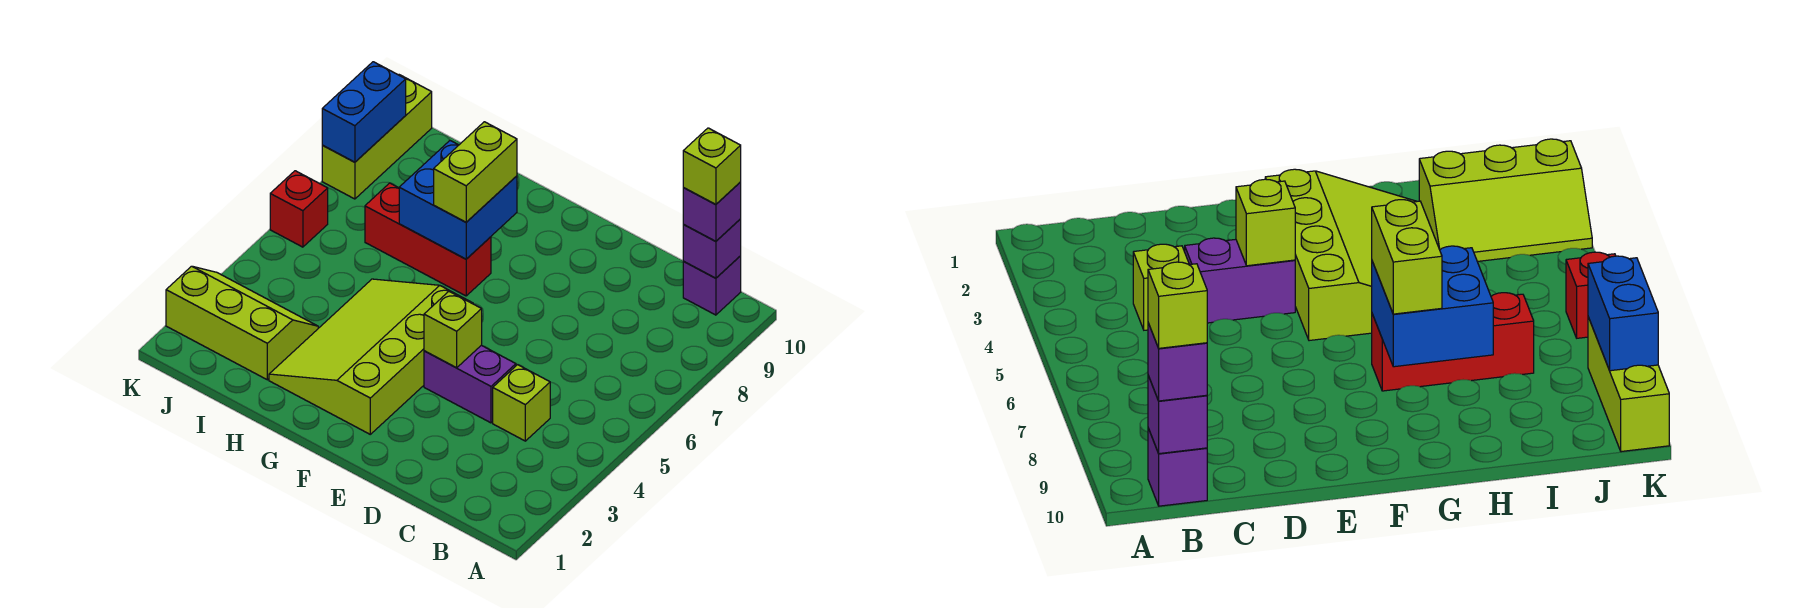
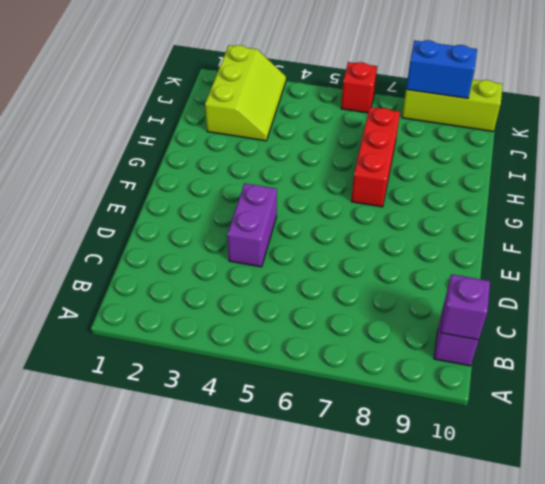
none -> lime brick C4 level 1
none -> lime slope F2:H5 level 1 top F
none -> lime brick E4 level 2

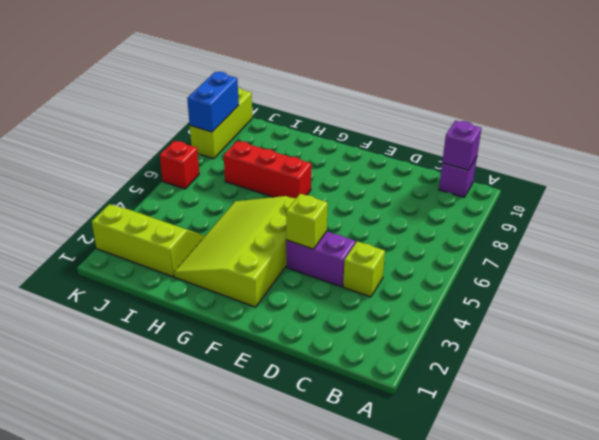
none -> blue brick G7:H8 level 2
none -> purple brick B10 level 3
none -> lime brick G7:G8 level 3

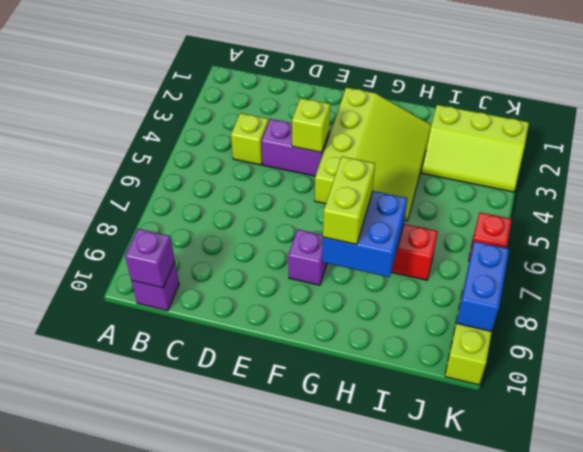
purple brick F8 level 1 -> purple brick B10 level 3
none -> lime brick B10 level 4

